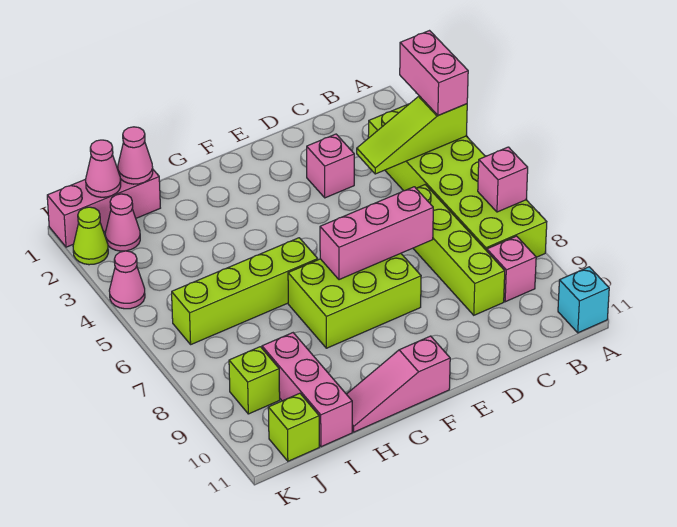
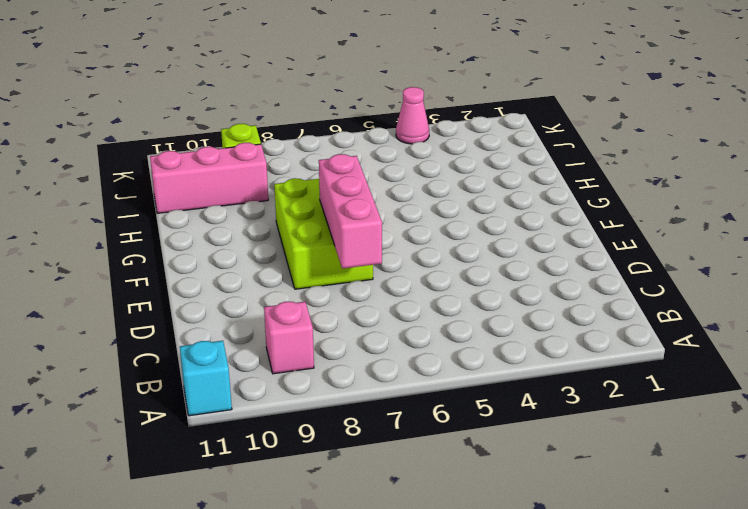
none -> lime brick A3:B8 level 1
none -> lime brick C6:C9 level 1
none -> pink brick D3 level 1

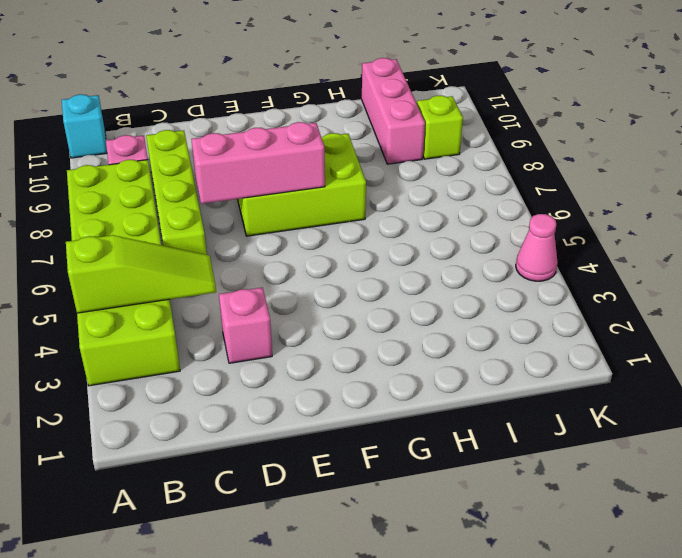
none -> pink slope F11:H11 level 1 top F
none -> lime brick G6:J6 level 1
none -> pink brick I1:K1 level 1

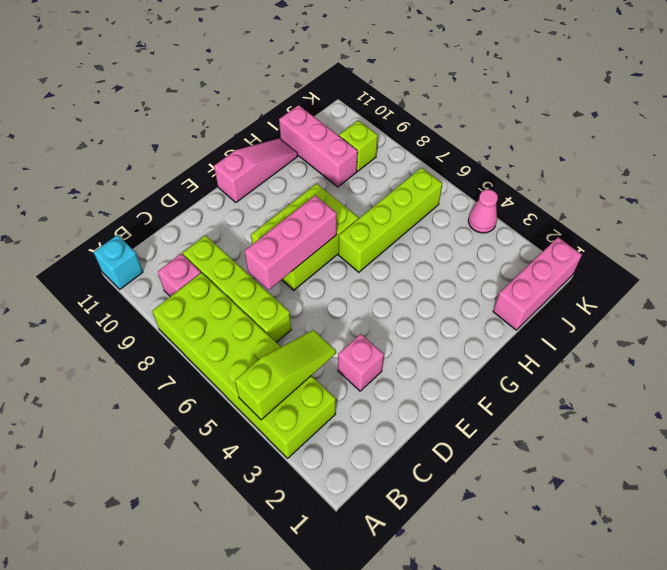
none -> pink cone J2 level 1
none -> lime brick J11 level 1
none -> lime cone K2 level 1

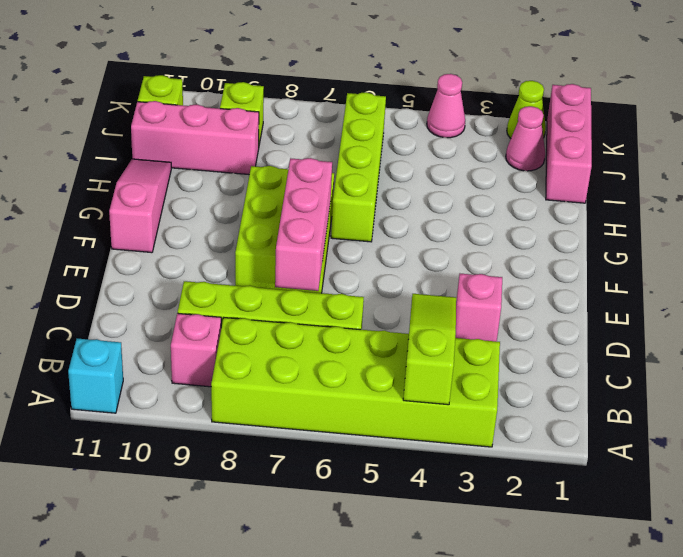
none -> pink brick A7 level 2
none -> pink cone I1 level 2
none -> pink cone J1 level 2

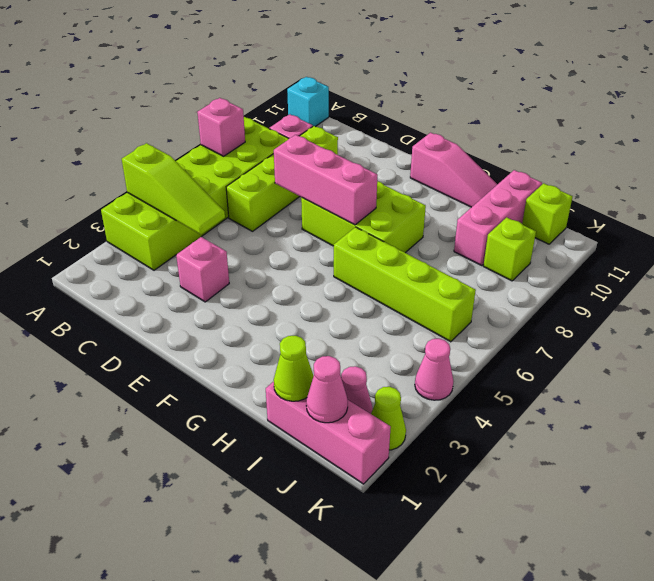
lime cone I1 level 2 -> pink cone I1 level 2
none -> pink brick A3:A4 level 3

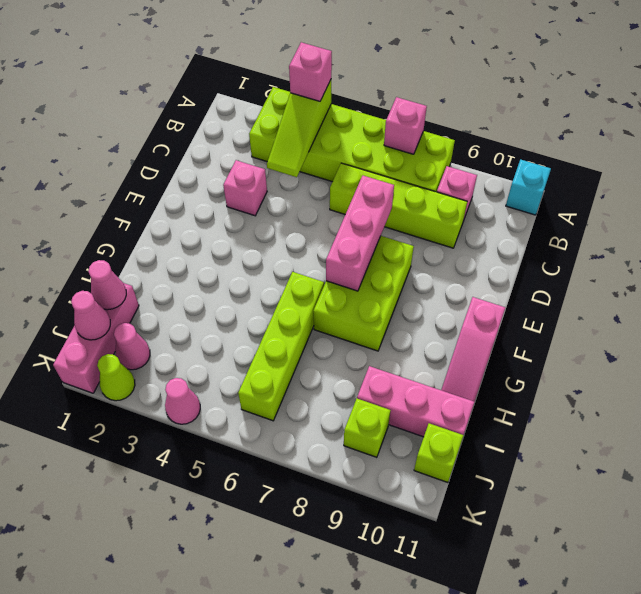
pink brick A4 level 3 -> pink brick A3:A4 level 3

